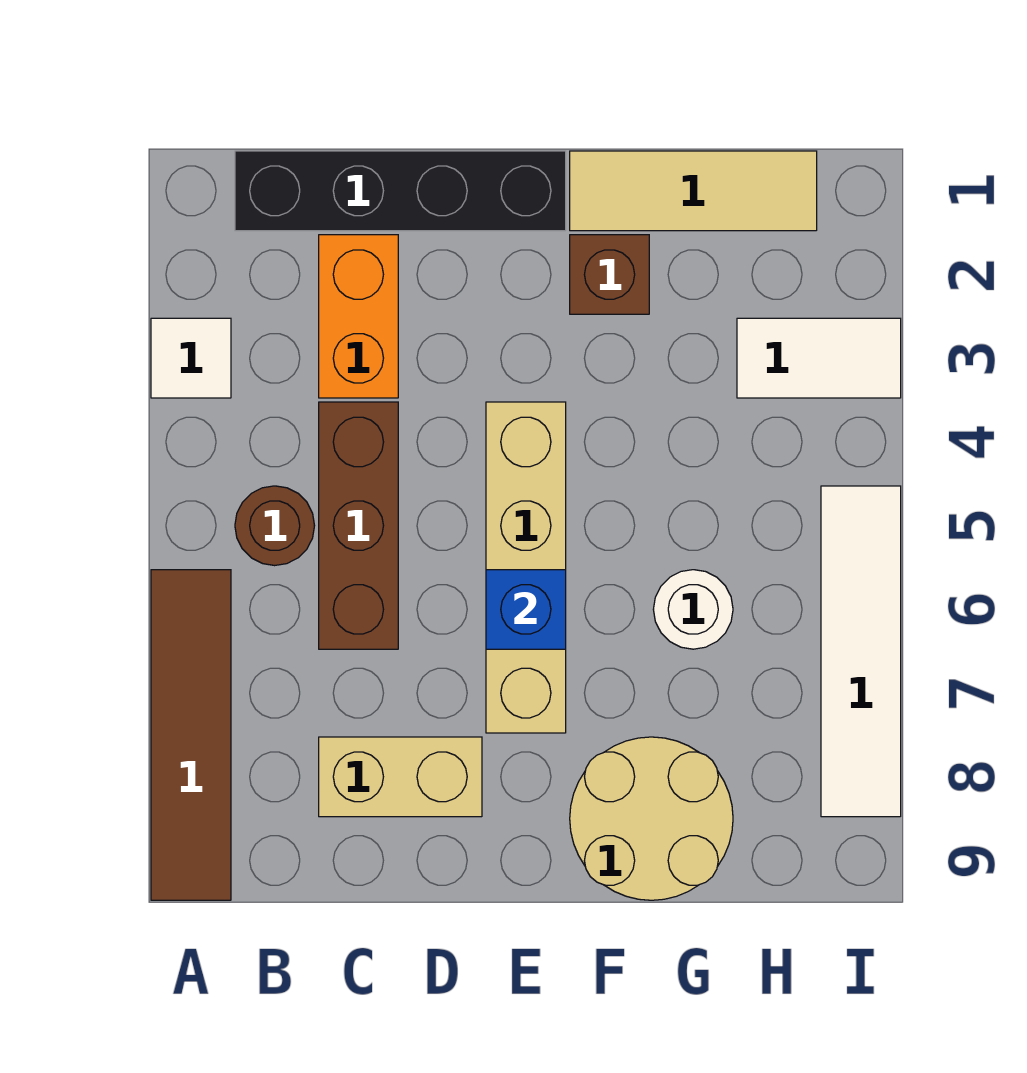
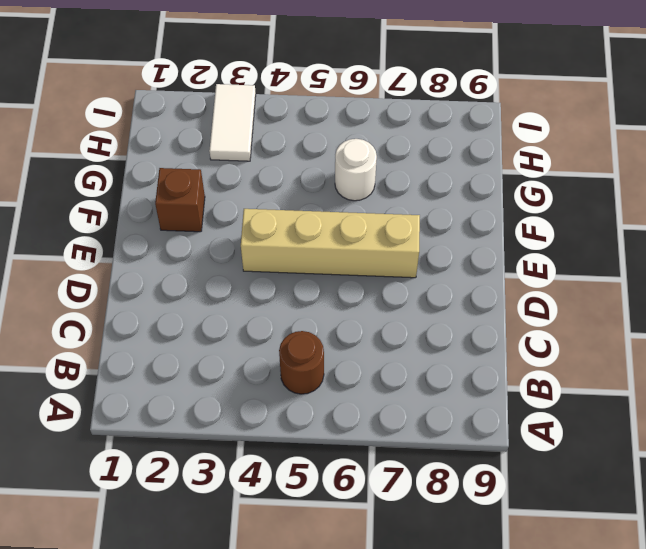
none -> white tile A3 level 1
none -> brown tile A6:A9 level 1
none -> black brick B1:E1 level 1

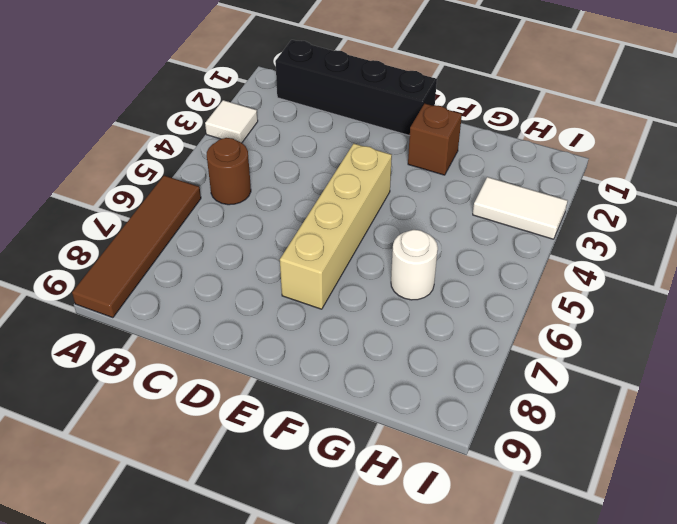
none -> orange brick C2:C3 level 1
none -> brown brick C4:C6 level 1
none -> tan brick C8:D8 level 1

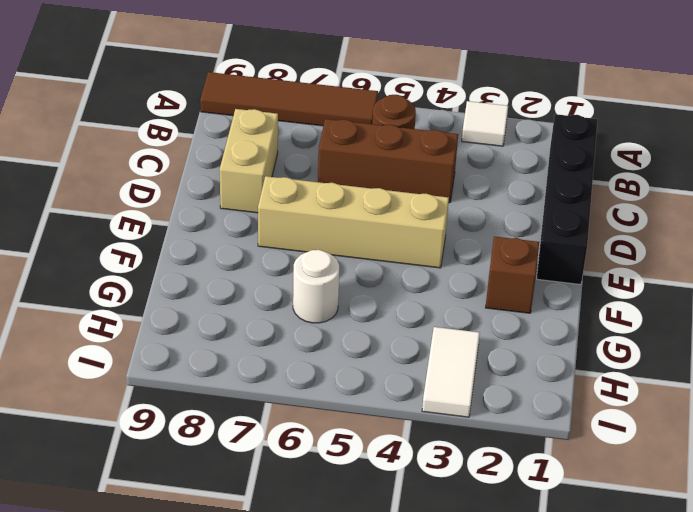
none -> orange brick C2:C3 level 1
none -> tan tile F1:H1 level 1
none -> tan round brick F8:G9 level 1

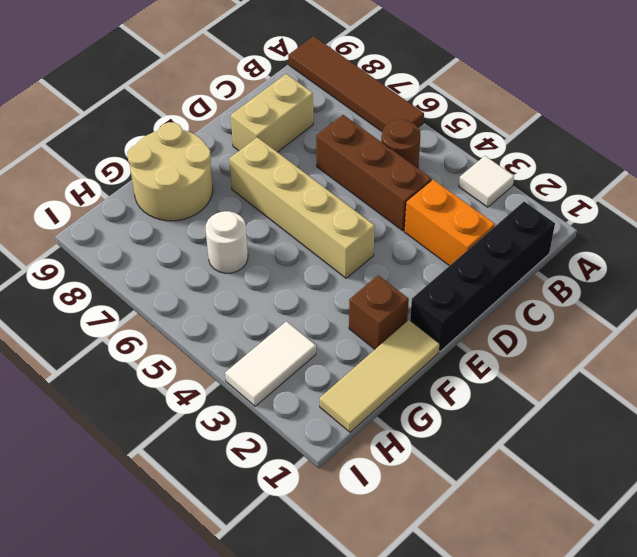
none -> white tile I5:I8 level 1
none -> blue brick E6 level 2

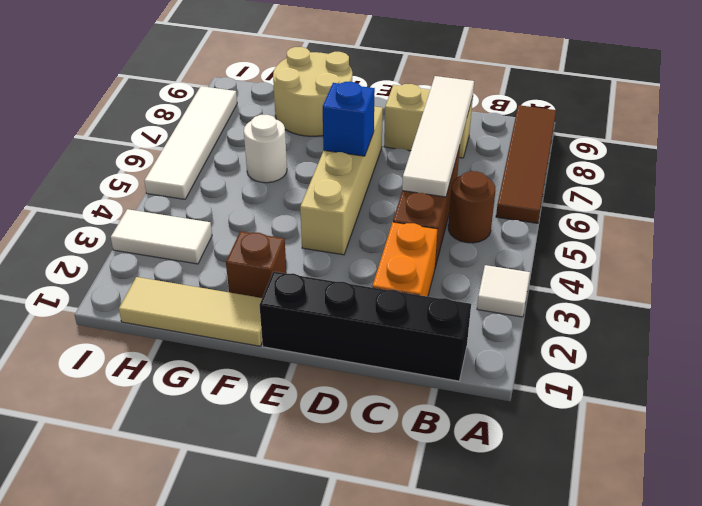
white tile C5:C8 level 2 -> none

